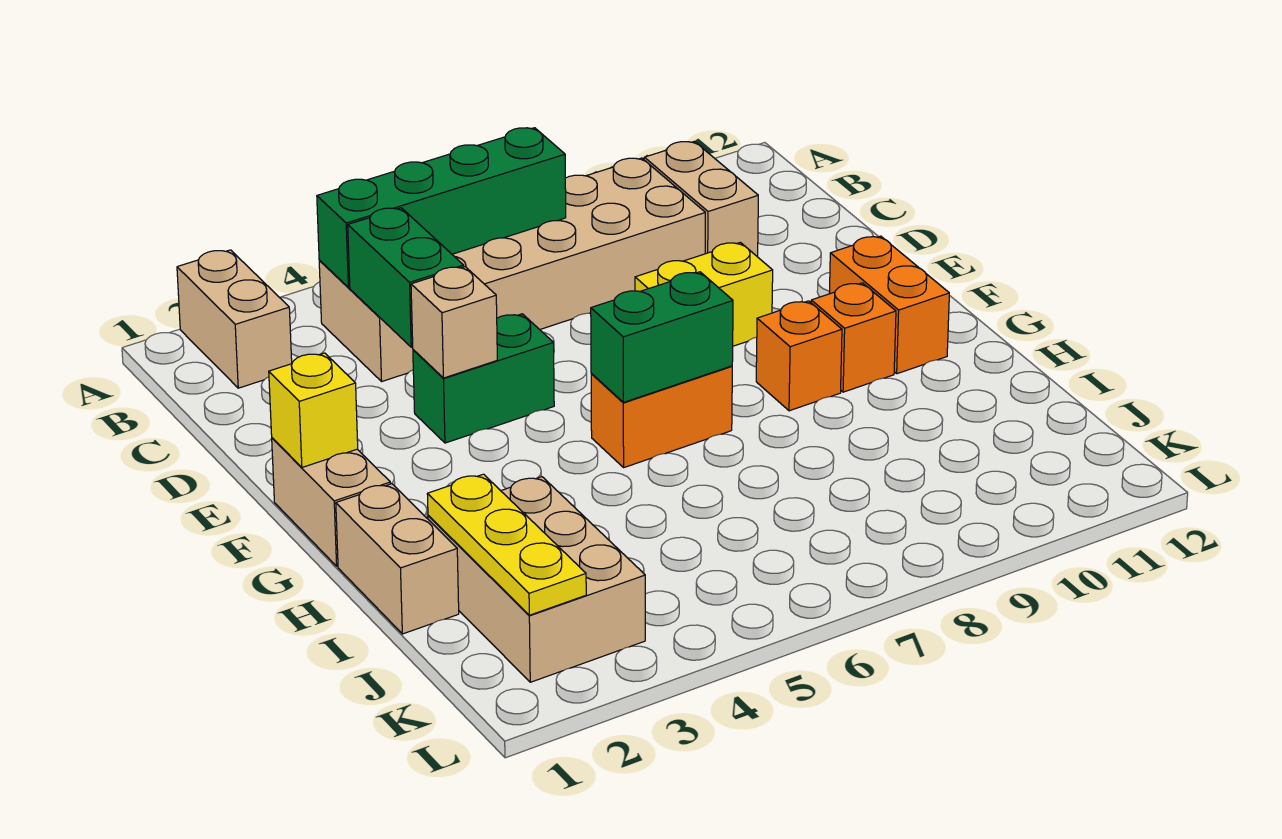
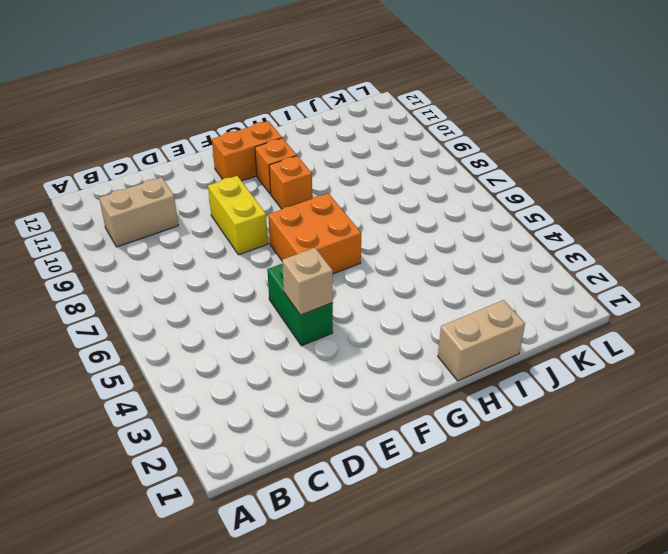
orange brick F6:G7 level 1 -> orange brick G6:G7 level 1
none -> tan brick A2:B2 level 1
none -> tan brick B4:C9 level 1
none -> tan brick F1:G1 level 1

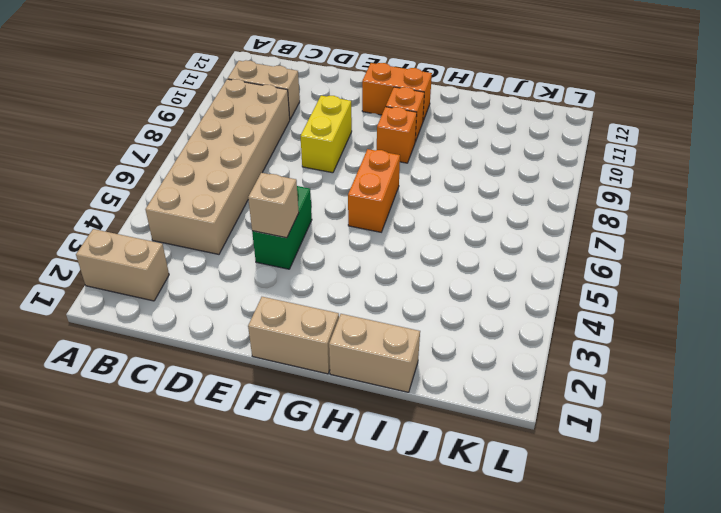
none -> tan brick I2:K3 level 1
none -> green brick B4:B7 level 2
none -> green brick C4:D4 level 2

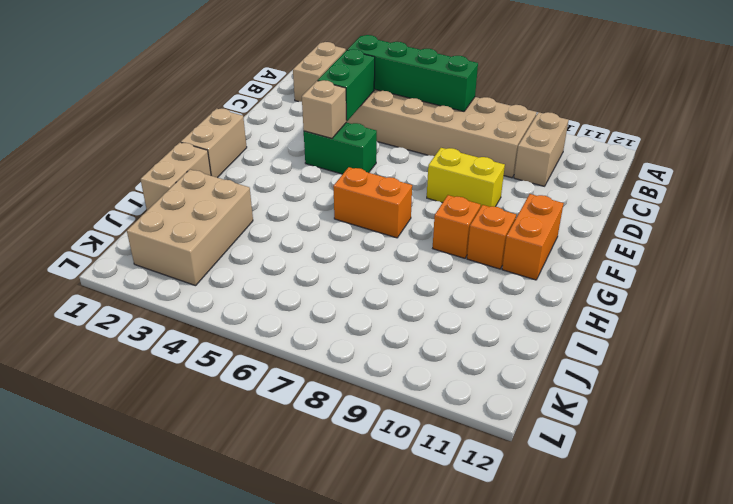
none -> yellow brick F1 level 2
none -> green brick G6:G7 level 2
none -> yellow plate I2:K2 level 2

